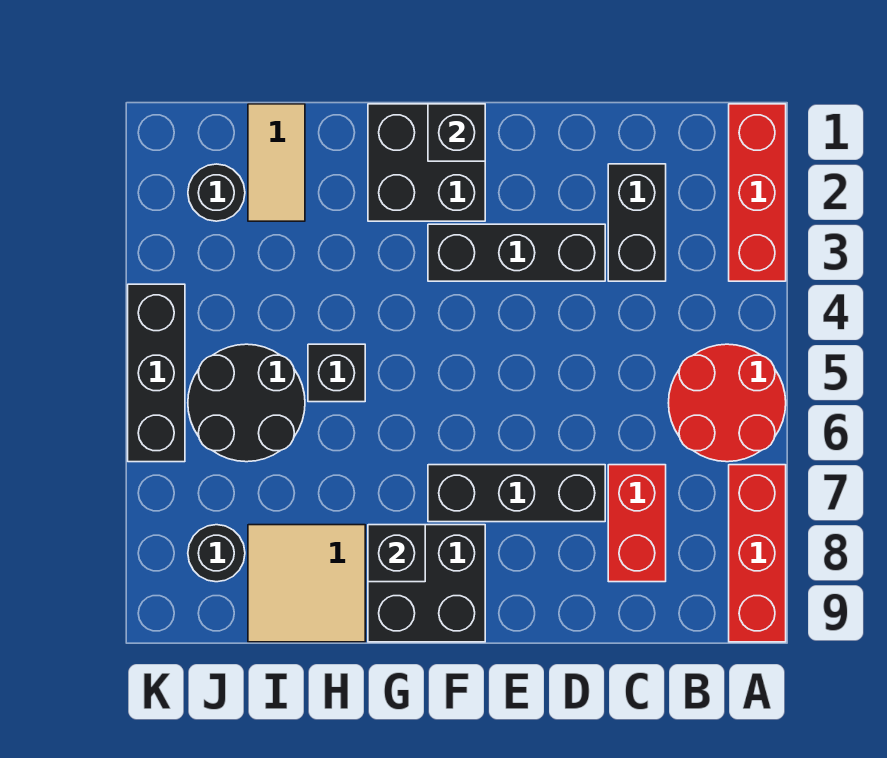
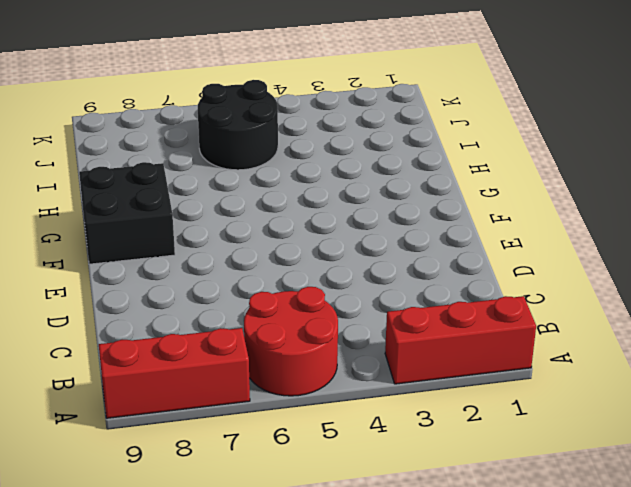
none -> black brick C2:C3 level 1
none -> red brick C7:C8 level 1
none -> black brick D3:F3 level 1

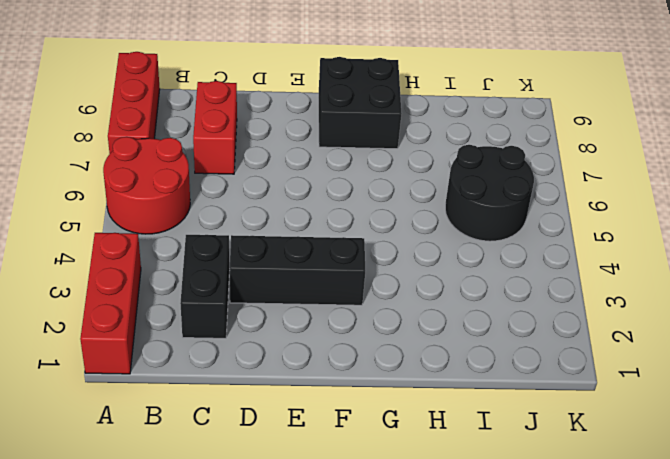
none -> black brick D7:F7 level 1
none -> black brick F1:G2 level 1
none -> black brick H5 level 1

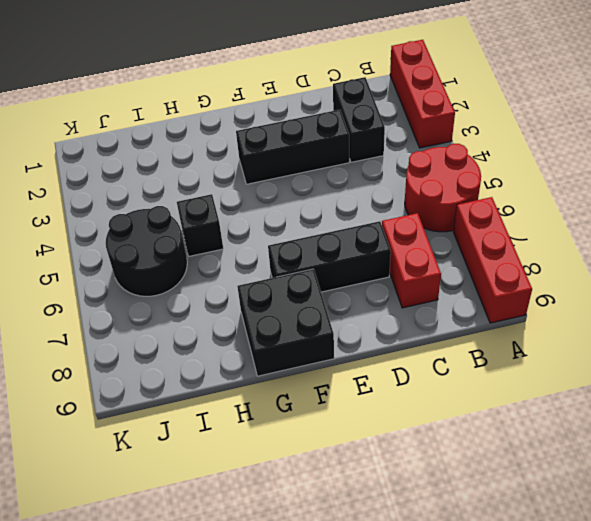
none -> black brick F1:G2 level 1
none -> tan tile H8:I9 level 1
none -> tan tile I1:I2 level 1

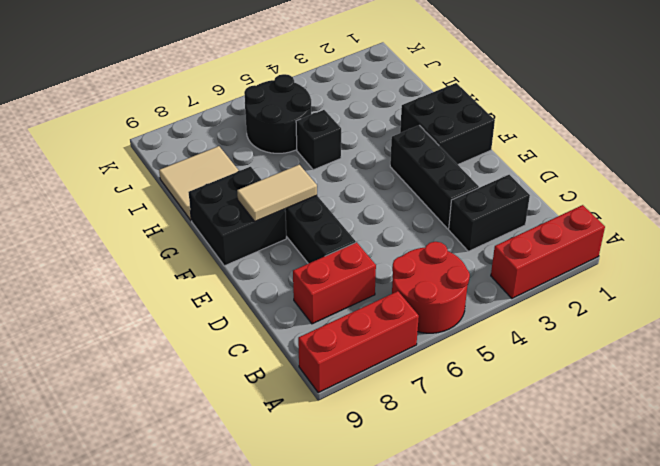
tan tile F7:F8 level 2 -> tan tile I1:I2 level 1
none -> black round brick J2 level 1
none -> black round brick J8 level 1
none -> black brick K4:K6 level 1

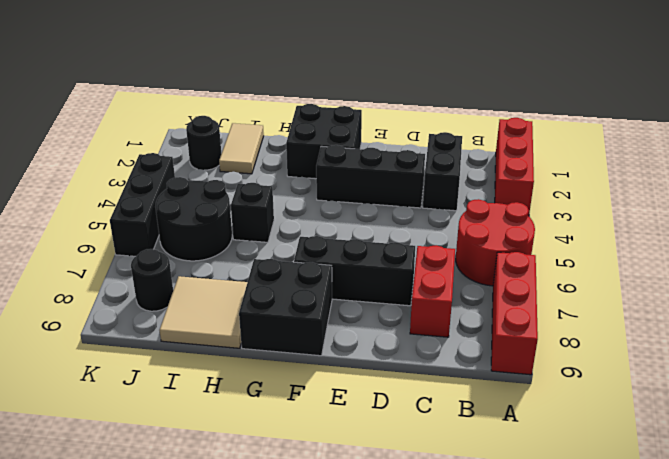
none -> black brick F1 level 2
none -> black brick G8 level 2

